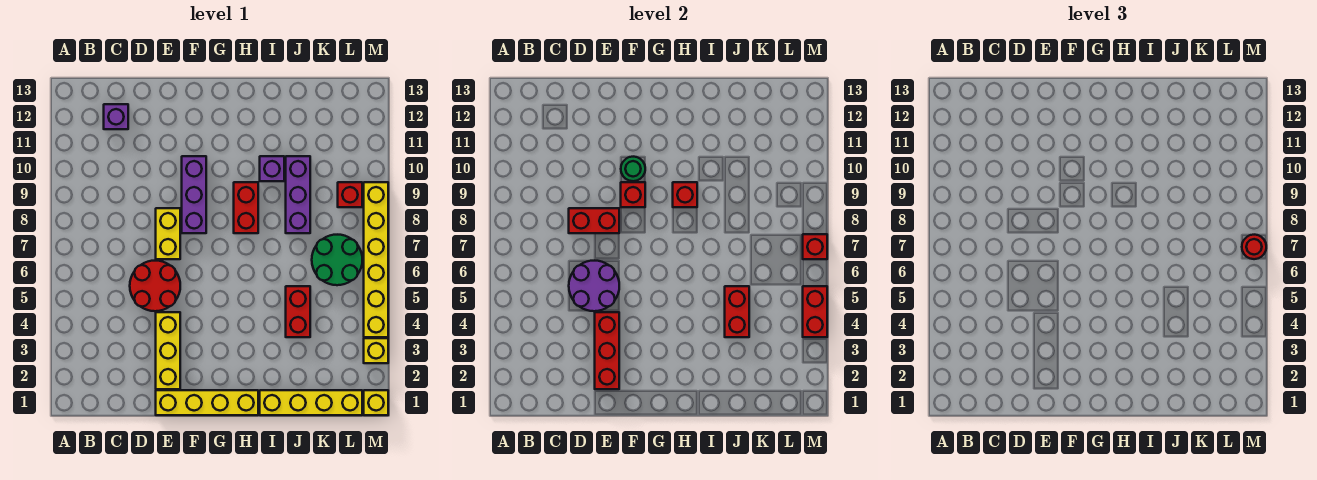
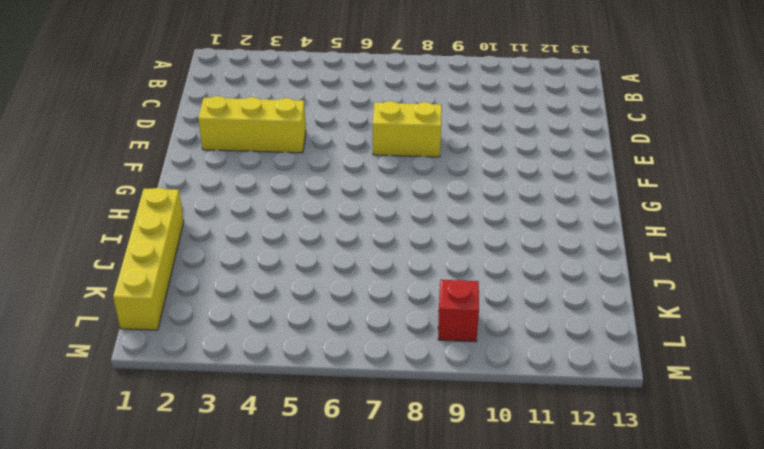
none -> purple brick C12 level 1
none -> red round brick D5:E6 level 1
none -> yellow brick E1:H1 level 1

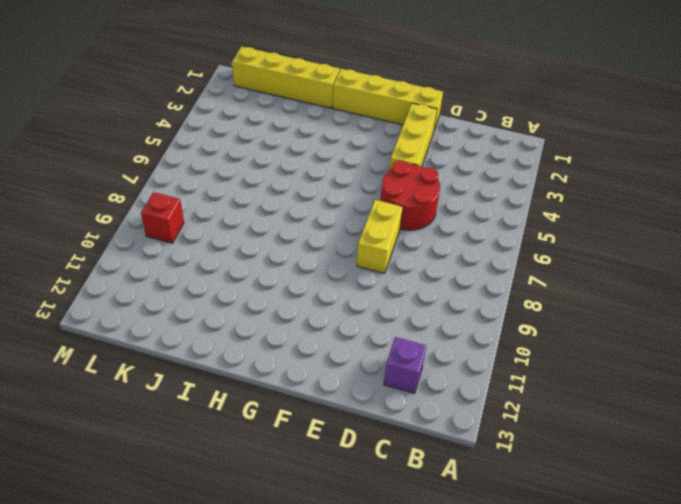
none -> purple brick F8:F10 level 1
none -> red brick H8:H9 level 1
none -> purple brick I10 level 1

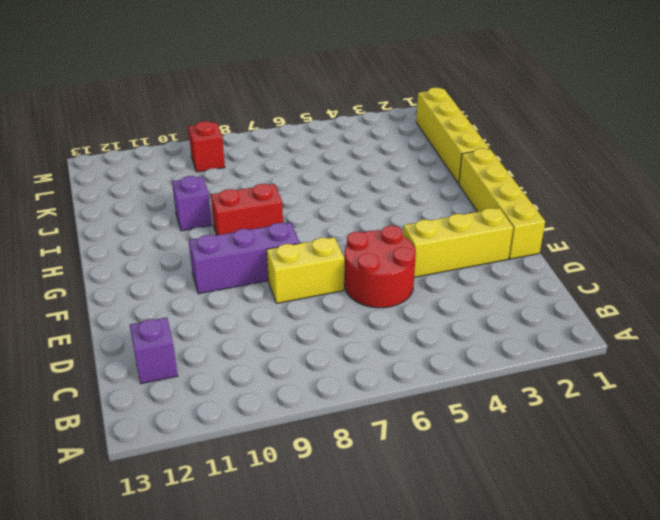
none -> red brick J4:J5 level 1
none -> purple brick J8:J10 level 1
none -> green round brick K6:L7 level 1

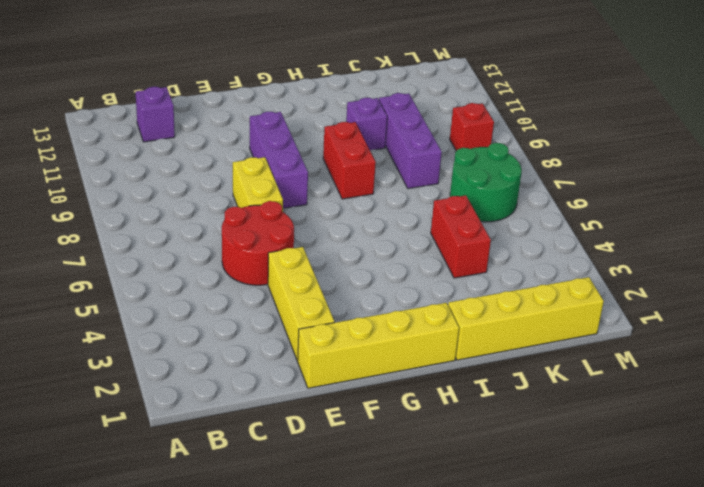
none -> yellow brick M1 level 1
none -> yellow brick M3 level 1
none -> yellow brick M4:M9 level 1

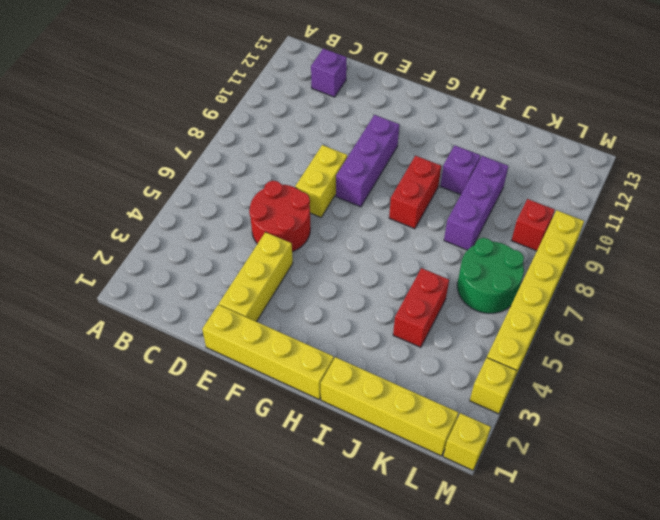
none -> purple round brick D5:E6 level 2
none -> red brick D8:E8 level 2
none -> red brick E2:E4 level 2

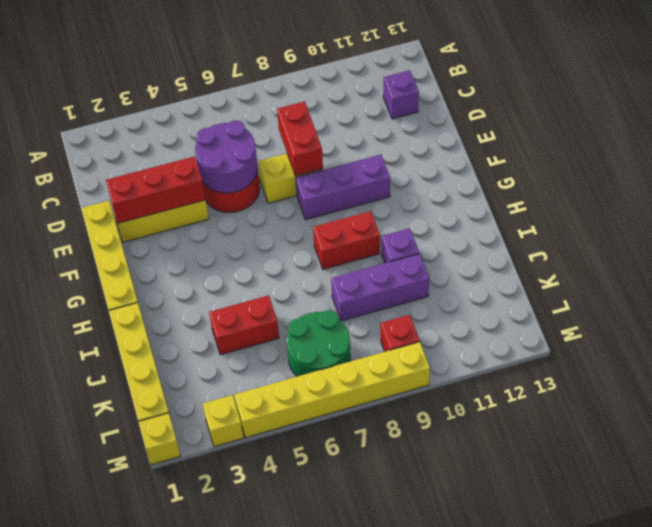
none -> red brick F9 level 2
none -> green round brick F10 level 2
none -> red brick H9 level 2

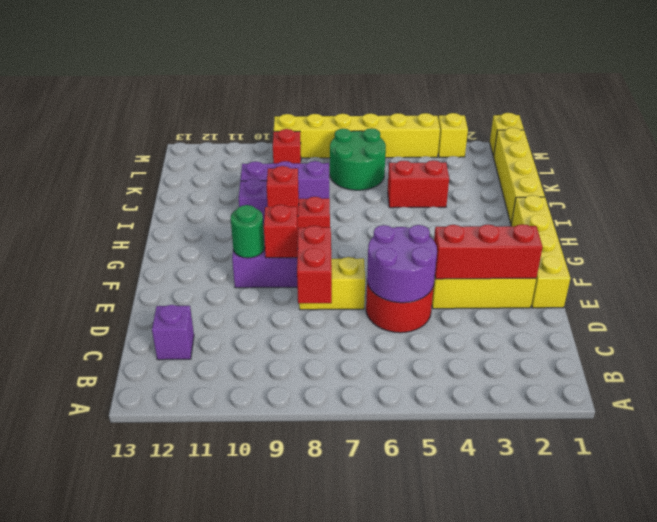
none -> red brick J4:J5 level 2
none -> red brick M4:M5 level 2
none -> red brick M7 level 2

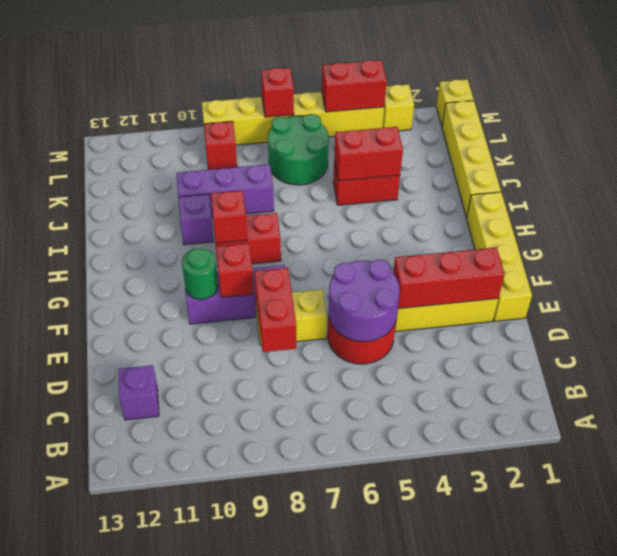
none -> red round brick M7 level 3

